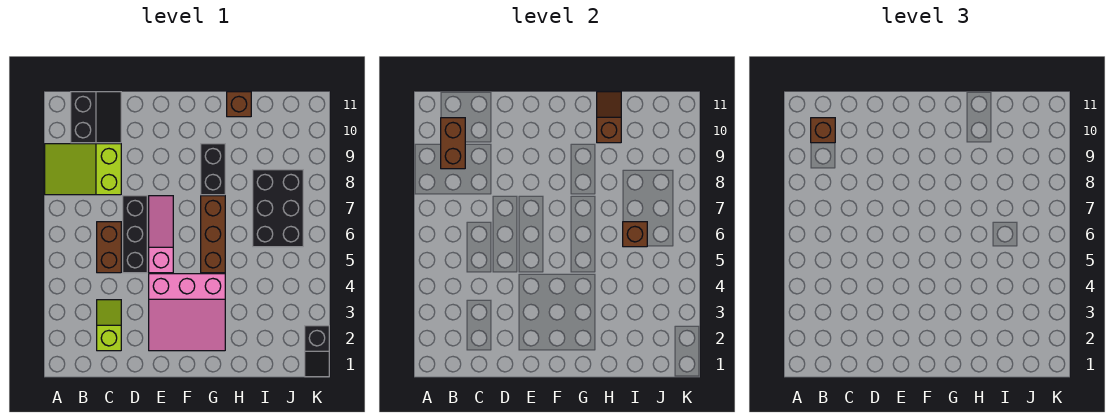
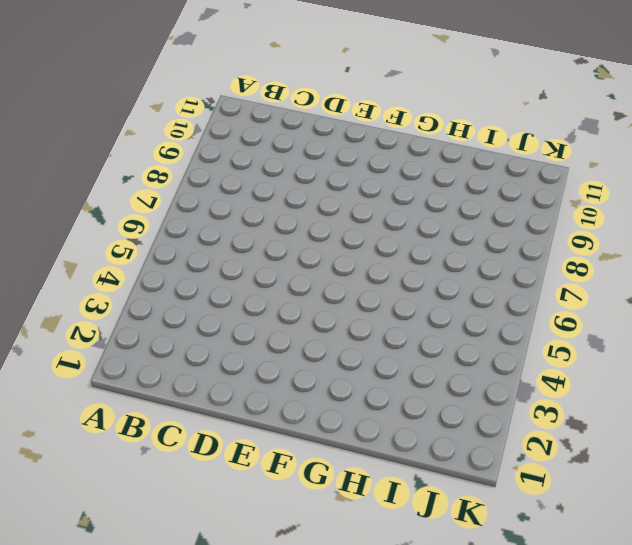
none -> lime slope A8:C9 level 1 top C
none -> black slope B10:C11 level 1 top B
none -> lime slope C2:C3 level 1 top 2

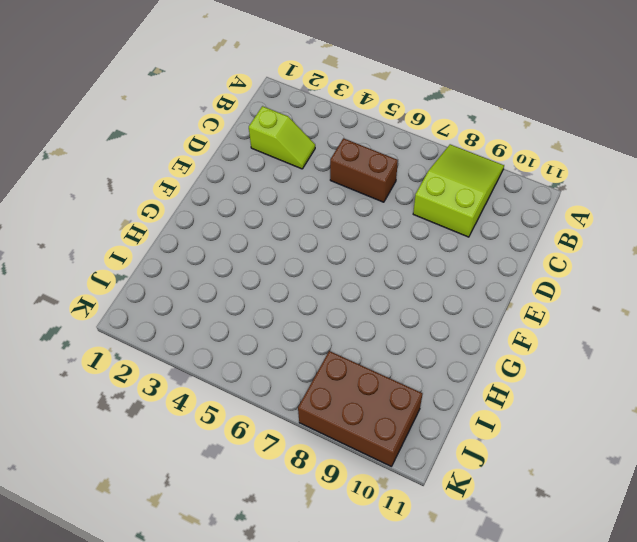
brown brick J8:K10 level 1 -> black brick I6:J8 level 1
none -> black slope B10:C11 level 1 top B
none -> black brick D5:D7 level 1
none -> pink slope E2:G4 level 1 top 4

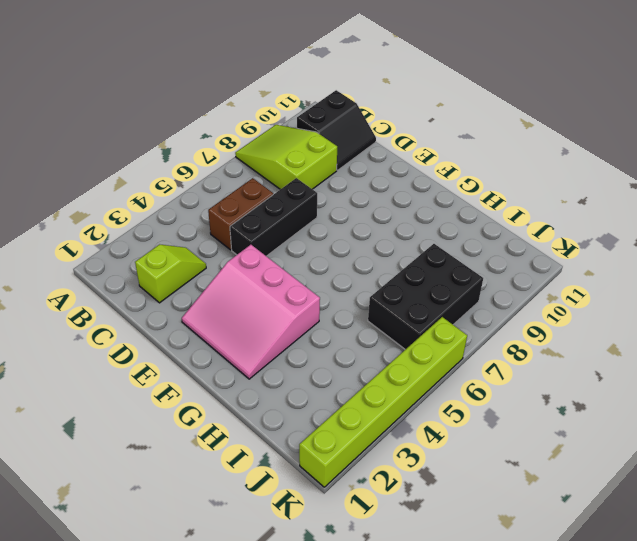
lime brick K1:K6 level 1 -> black slope K1:K2 level 1 top 2
none -> pink slope E5:E7 level 1 top 5
none -> brown brick G5:G7 level 1
none -> black brick G8:G9 level 1

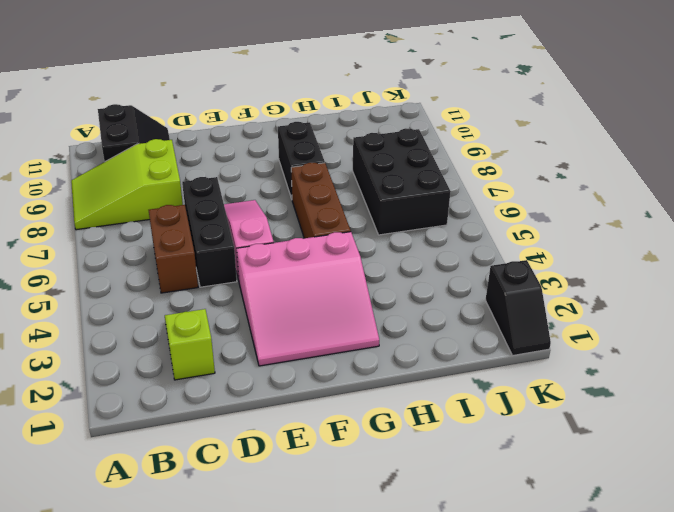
none -> brown brick H11 level 1
none -> brown brick B9:B10 level 2
none -> brown slope H10:H11 level 2 top 10

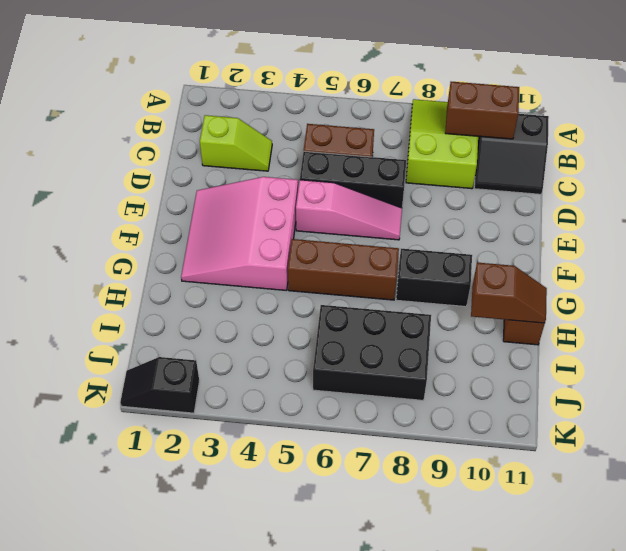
none -> brown brick I6 level 2
none -> brown brick B10 level 3

